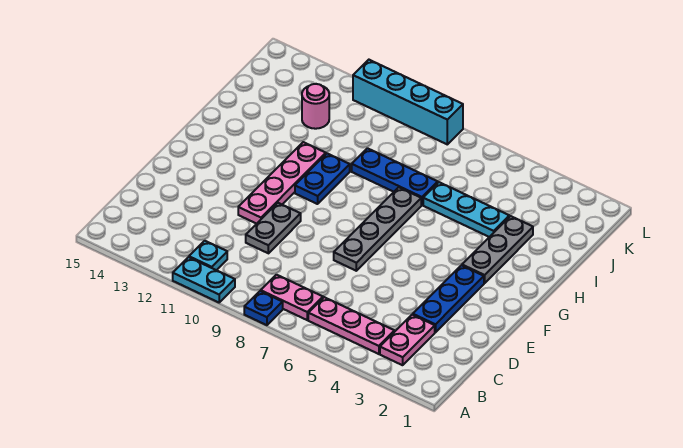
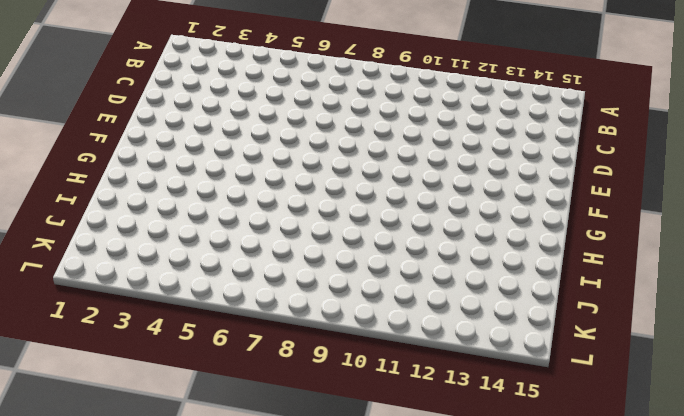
none -> blue plate A8 level 1
none -> cyan plate A10:A11 level 1
none -> pink plate B3:C3 level 1

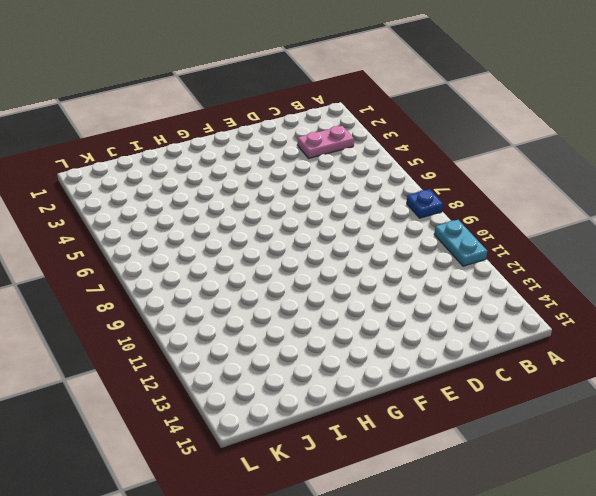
none -> pink plate B4:B6 level 1
none -> pink plate B7:B8 level 1
none -> cyan plate B11 level 1

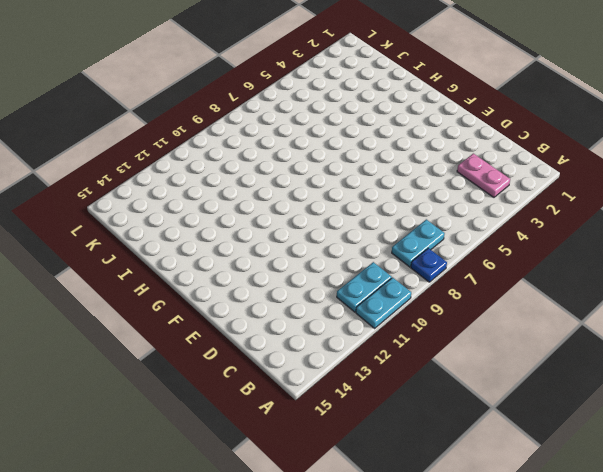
cyan plate B7:B8 level 1 -> pink plate B7:B8 level 1
cyan plate B10:B11 level 1 -> cyan plate B11 level 1
none -> pink plate B4:B6 level 1
none -> blue plate D3:F3 level 1
none -> grey plate D10:E10 level 1

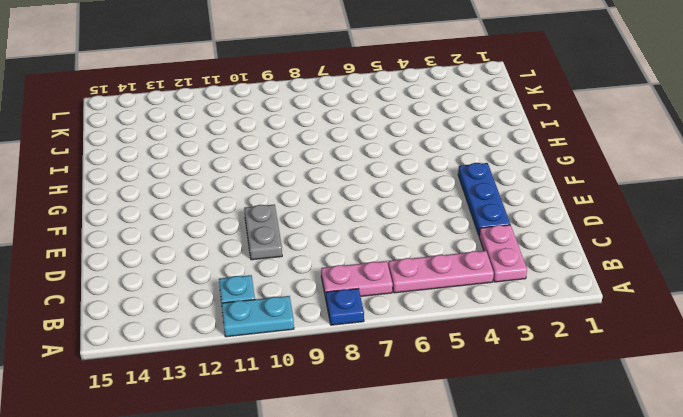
none -> grey plate E7:H7 level 1
none -> pink plate E11:H11 level 1
none -> grey plate G3:I3 level 1

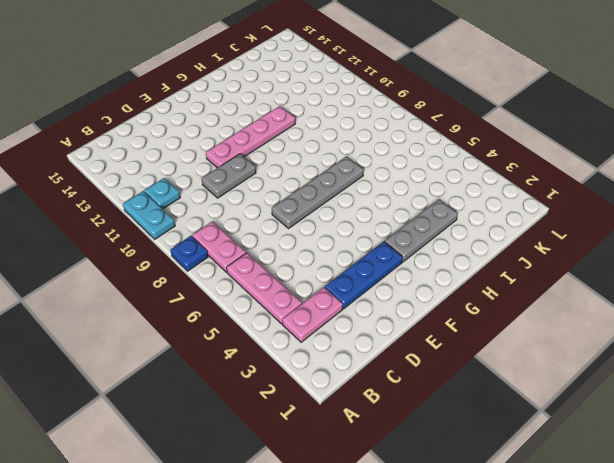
none -> blue plate G10:H10 level 1
none -> cyan plate I4:I6 level 1
none -> blue plate I7:I9 level 1

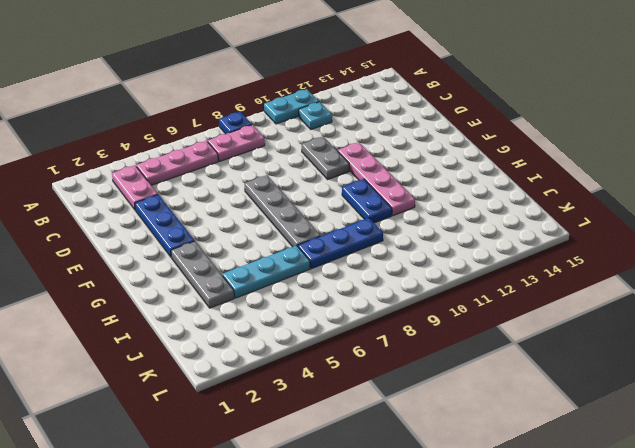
none -> pink round brick J12 level 1
none -> cyan brick L8:L11 level 1

